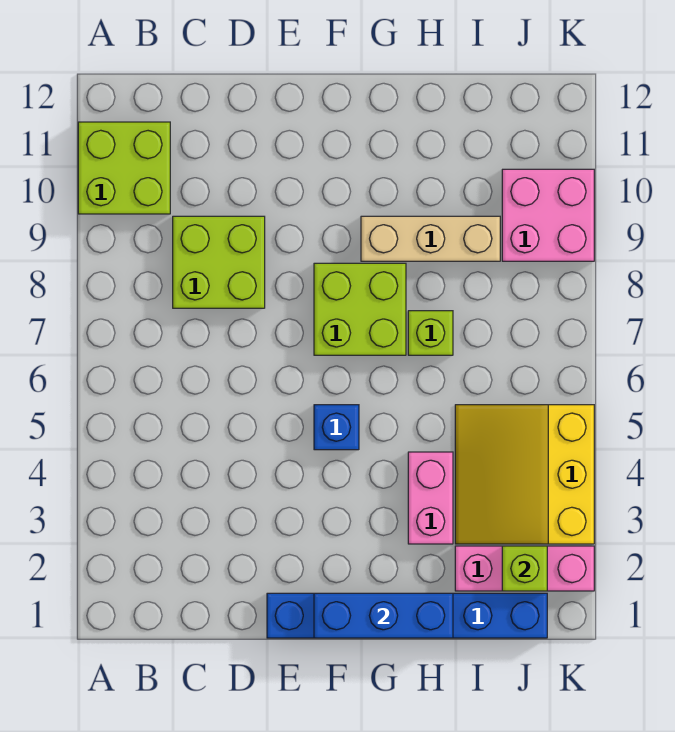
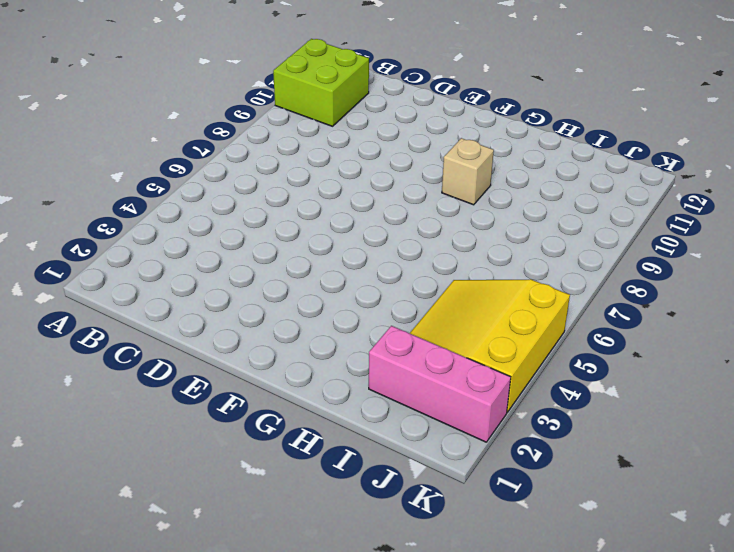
tan brick G9 level 1 -> tan brick G9:I9 level 1
none -> lime brick C8:D9 level 1
none -> blue brick E1:J1 level 1
none -> blue brick F5 level 1

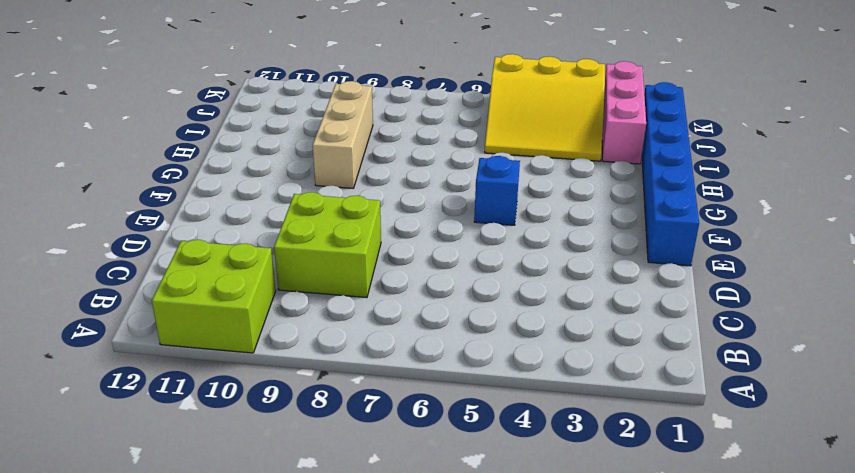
none -> lime brick F7:G8 level 1
none -> pink brick H3:H4 level 1
none -> lime brick H7 level 1

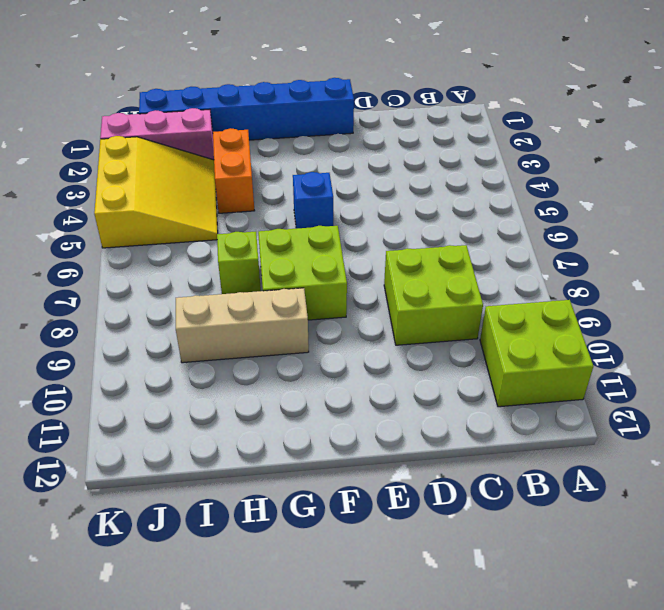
orange brick H3:H4 level 1 -> pink brick H3:H4 level 1
none -> pink brick J9:K10 level 1
none -> blue brick F1:H1 level 2
none -> lime brick J2 level 2

